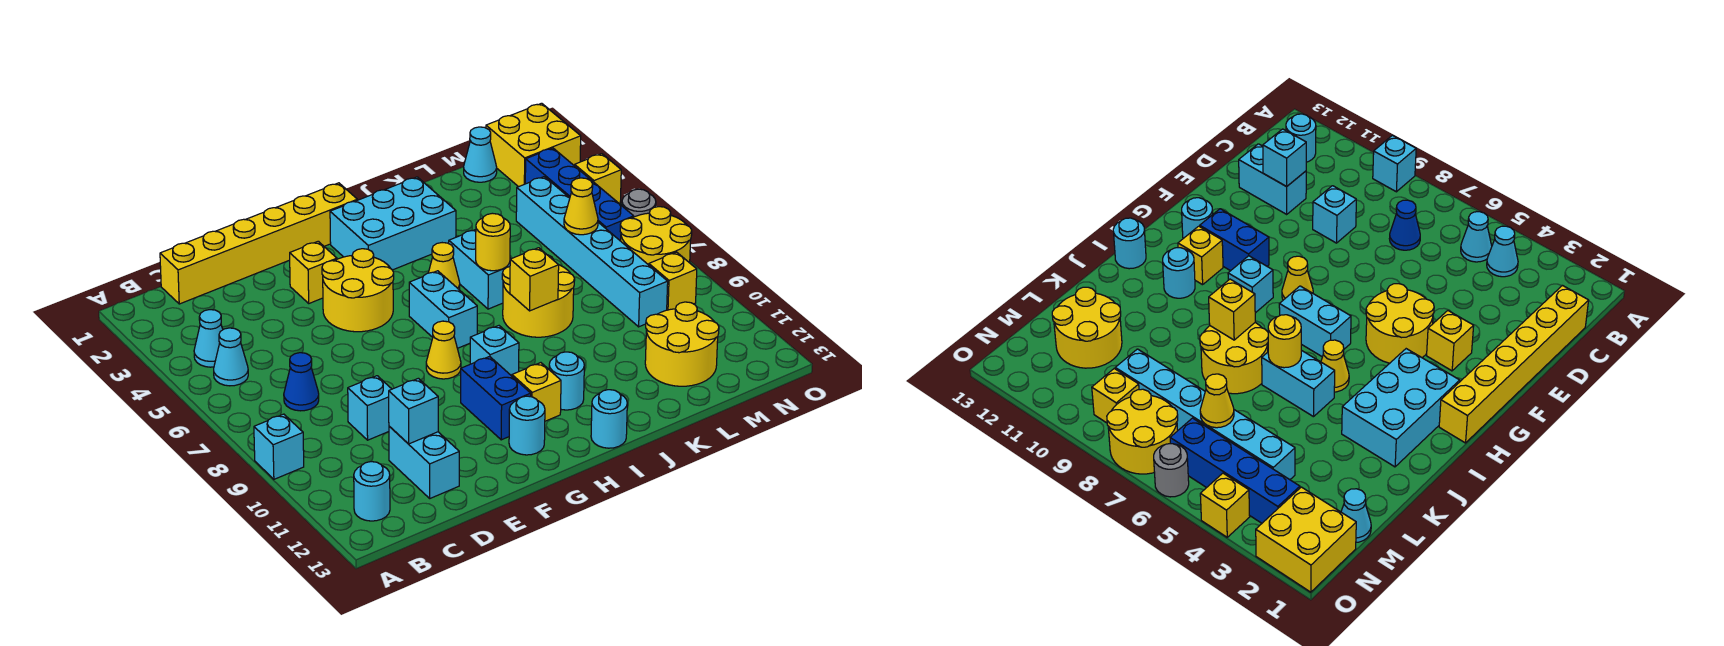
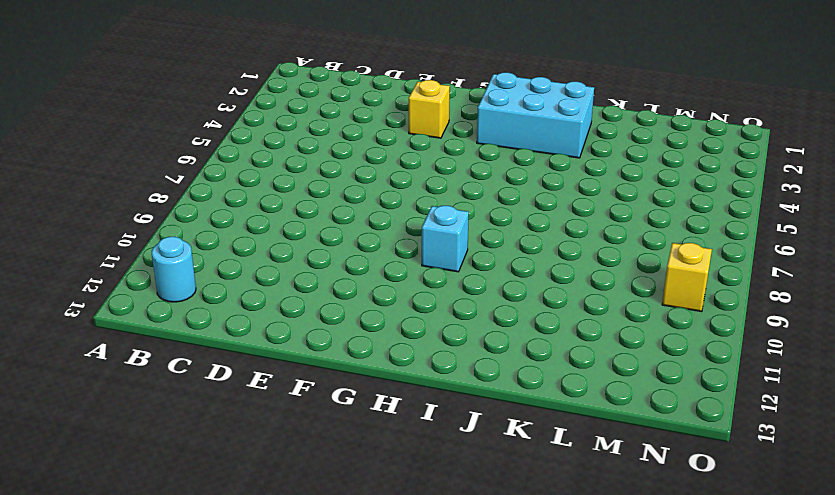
none -> cyan brick A9 level 1
none -> cyan cone B4 level 1
none -> cyan cone B5 level 1
none -> yellow brick C1:H1 level 1

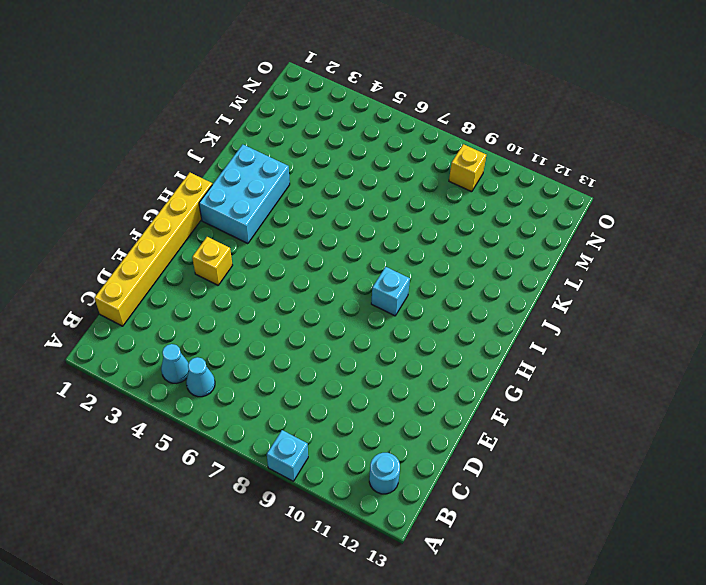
none -> blue cone C7 level 1
none -> cyan brick D9 level 1
none -> cyan brick D11:D12 level 1
none -> yellow round brick F4:G5 level 1

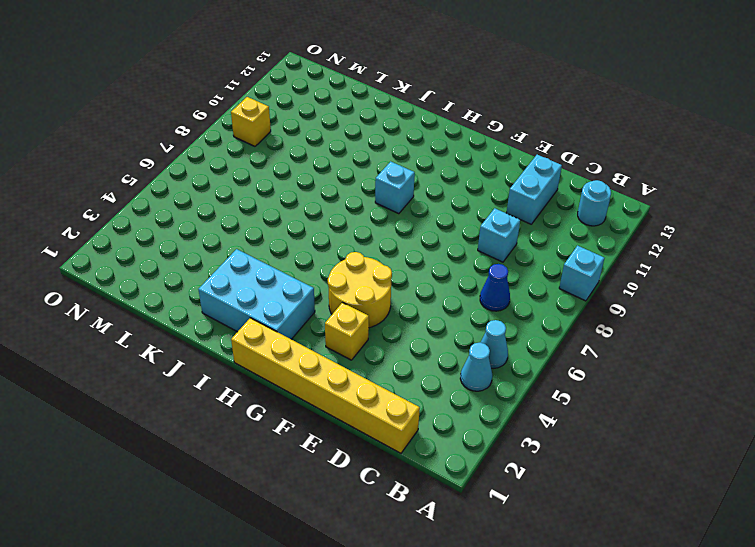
none -> yellow cone G8 level 1
none -> blue brick G10:G11 level 1
none -> cyan round brick G12 level 1
none -> cyan brick H6:H7 level 1

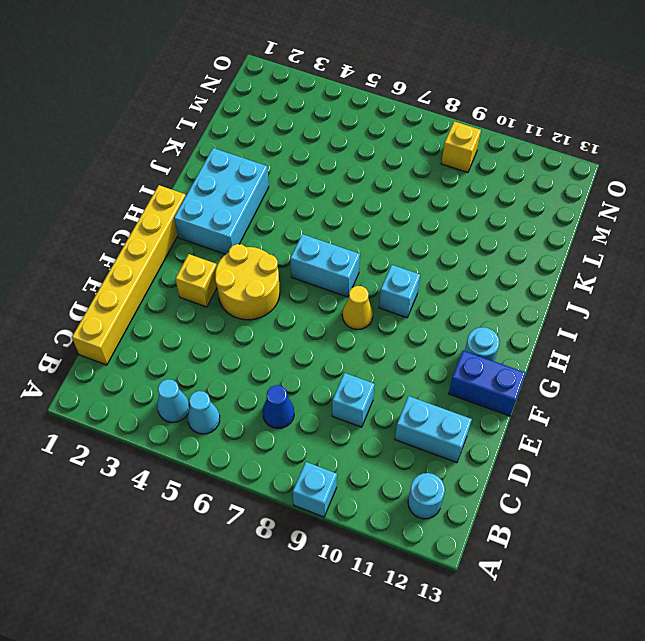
blue brick F12:F13 level 1 -> blue brick G10:G11 level 1
none -> yellow brick H11 level 1
none -> yellow cone I5 level 1
none -> cyan round brick I11 level 1
none -> cyan round brick I13 level 1

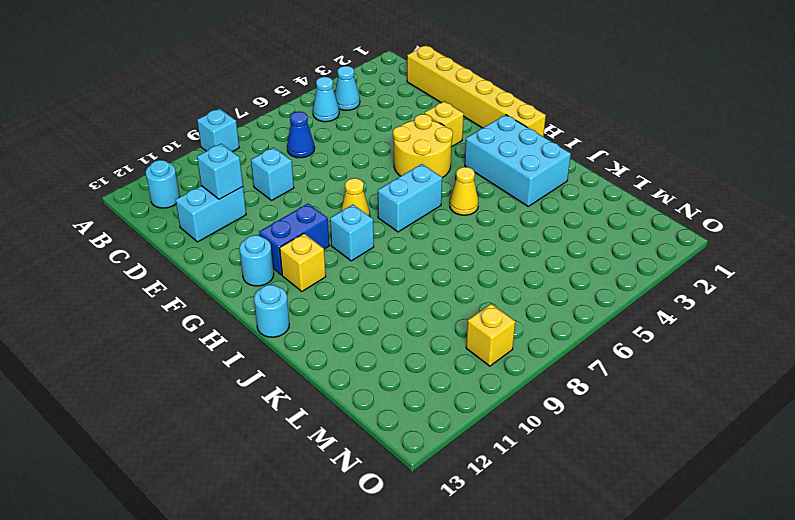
none -> cyan round brick I11 level 1
none -> cyan brick J5:J6 level 1
none -> yellow round brick J7:K8 level 1
none -> yellow round brick L11:M12 level 1

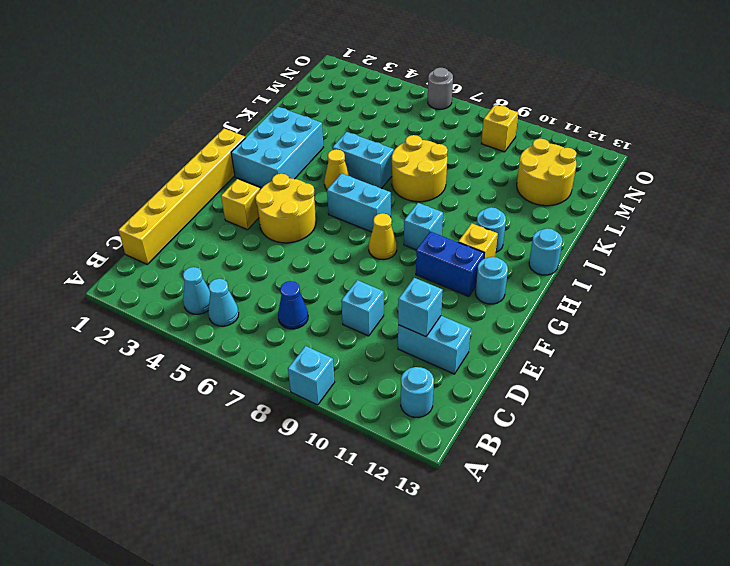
none -> cyan cone M1 level 1
none -> cyan brick M4:M9 level 1
none -> yellow brick N1:O2 level 1
none -> blue brick N3:N6 level 1

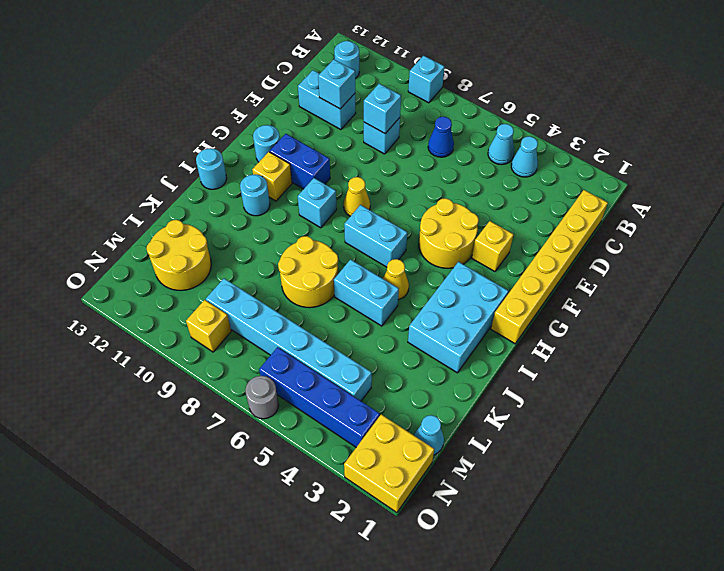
cyan brick D9 level 2 -> none
none -> yellow round brick N7:O8 level 1
none -> yellow brick O4 level 1
none -> yellow round brick J6 level 2
none -> yellow brick J8 level 2

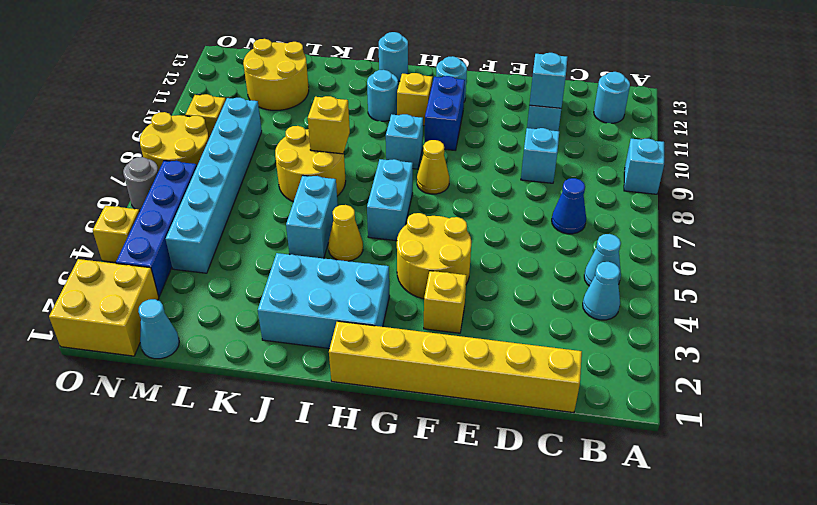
none -> yellow round brick J6 level 2
none -> yellow cone M6 level 2

